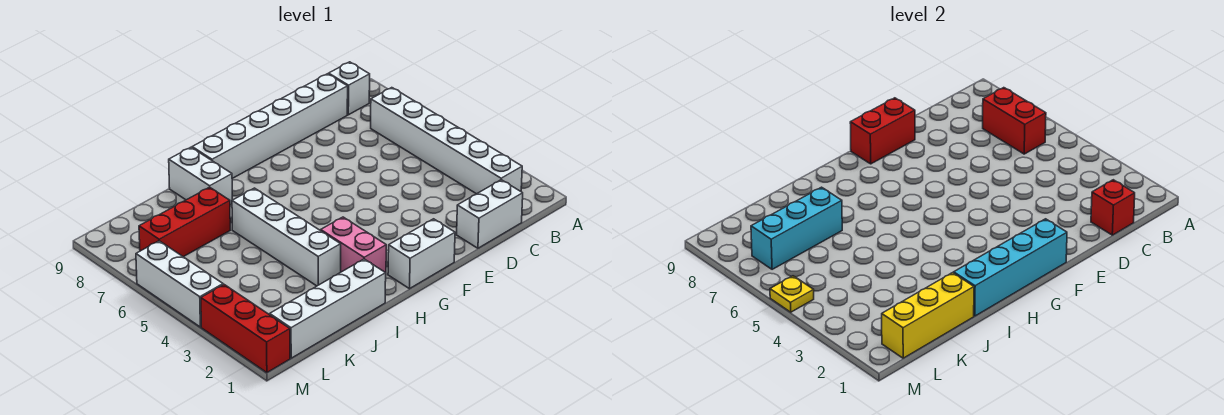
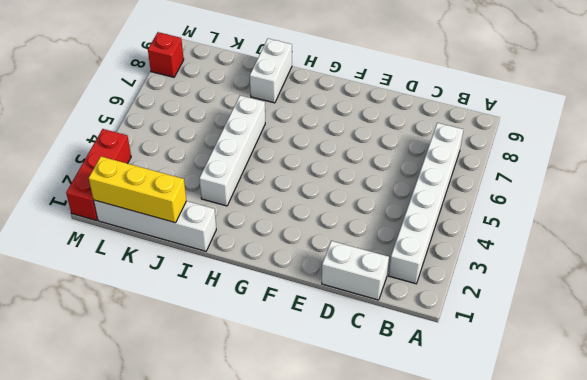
red brick M8 level 1 -> red brick C1 level 2
none -> white brick B9 level 1
none -> white brick C9:H9 level 1
none -> white brick F1:G1 level 1

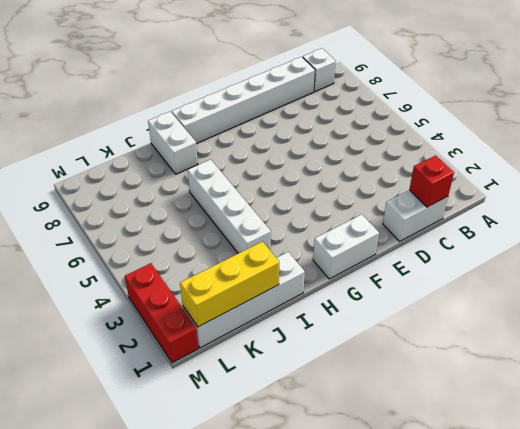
none -> white brick B2:B7 level 1
none -> pink brick H2:H3 level 1
none -> red brick J7:L7 level 1

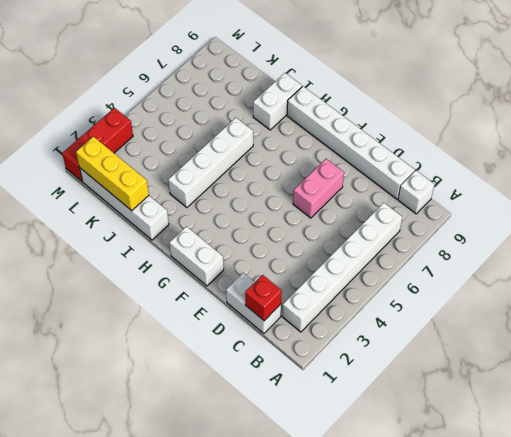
pink brick E6:E7 level 1 -> pink brick H2:H3 level 1
none -> red brick J7:L7 level 1
none -> white brick M4:M6 level 1
none -> red brick B6:B7 level 2

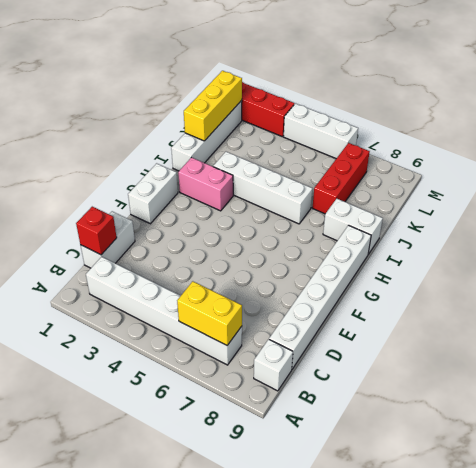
yellow brick B6:B7 level 2 -> red brick B6:B7 level 2
none -> red brick E9:F9 level 2
none -> cyan brick F1:I1 level 2
none -> cyan brick J7:L7 level 2

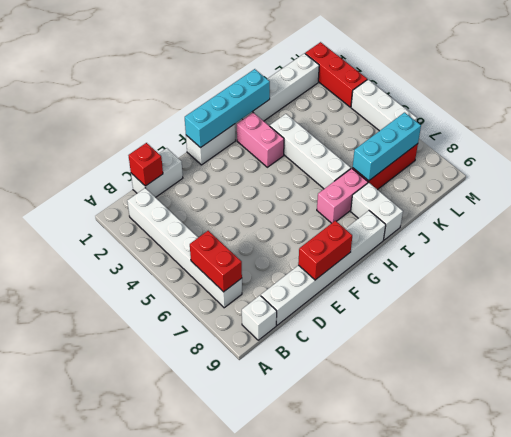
pink brick H7:I7 level 1 -> none
none -> yellow brick J1:L1 level 2
none -> yellow plate M5 level 2

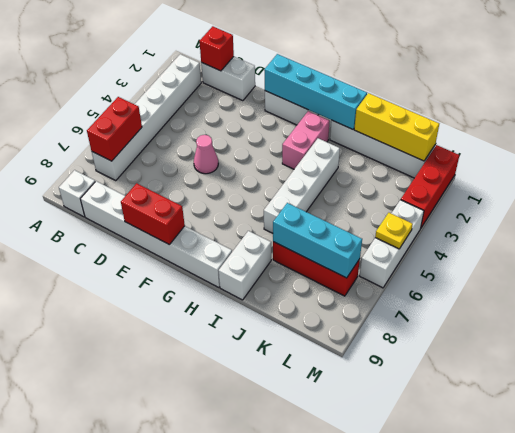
pink cone E5 level 1 -> none

